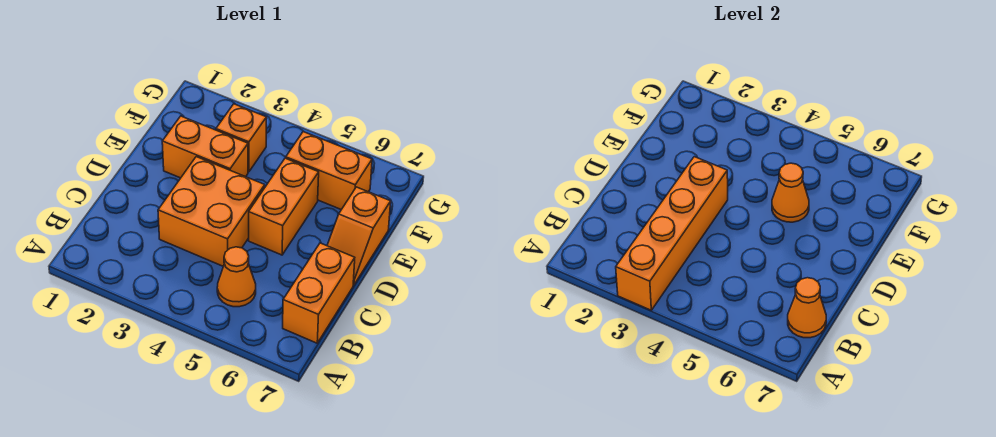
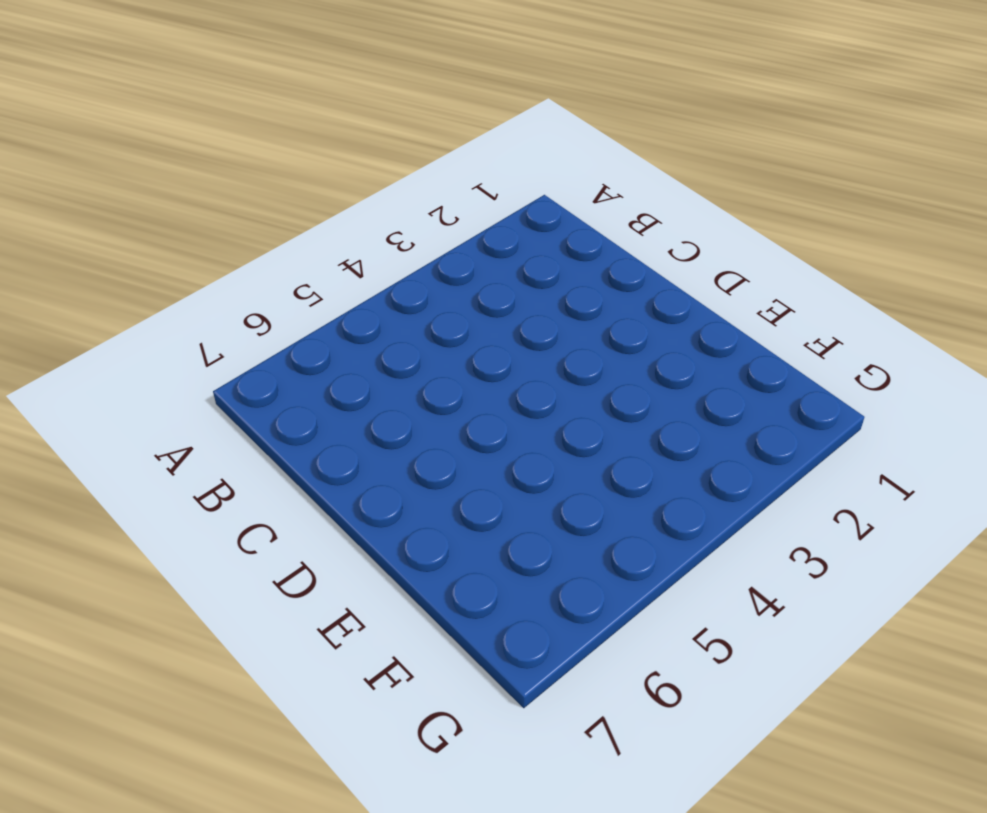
none -> orange cone B5 level 1
none -> orange brick B7:C7 level 1

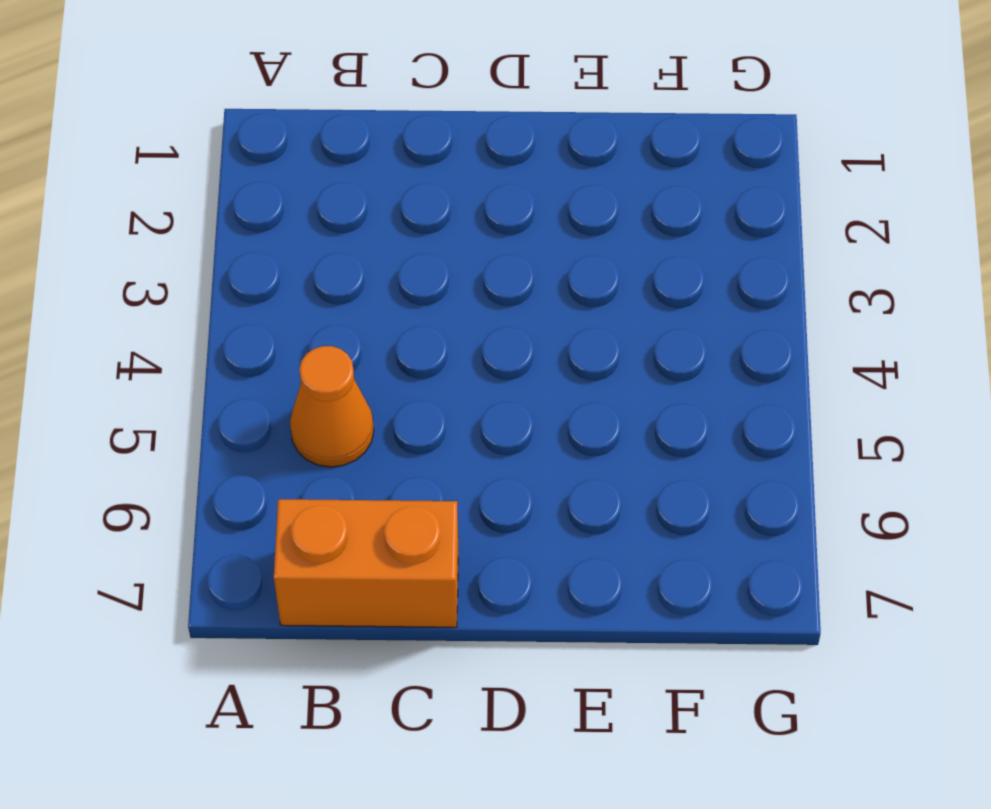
none -> orange brick C3:D4 level 1
none -> orange brick D5:E5 level 1

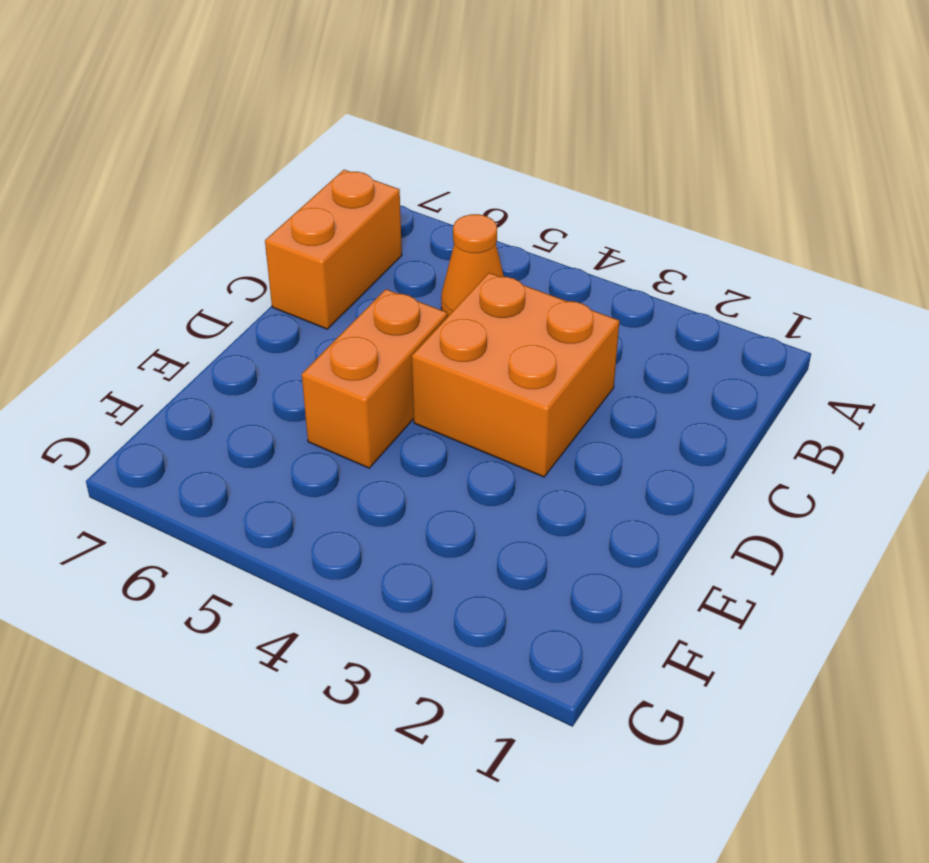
none -> orange slope D7:E7 level 1 top E
none -> orange brick E2:E3 level 1

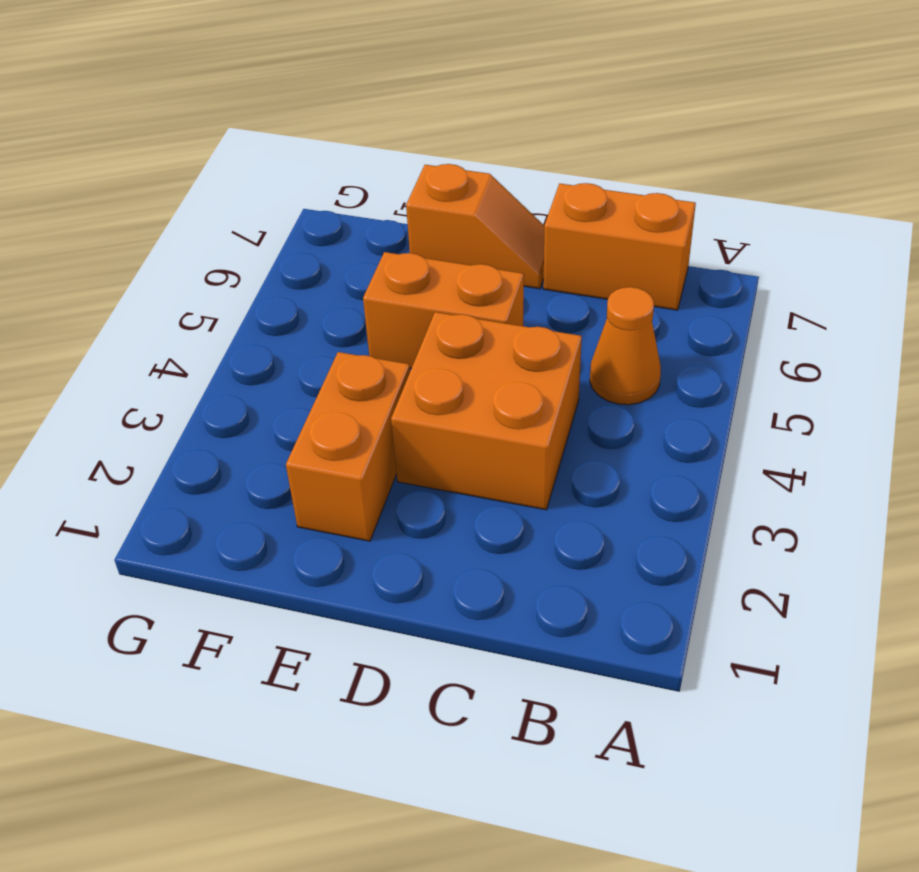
none -> orange brick F3 level 1
none -> orange brick F5:F6 level 1

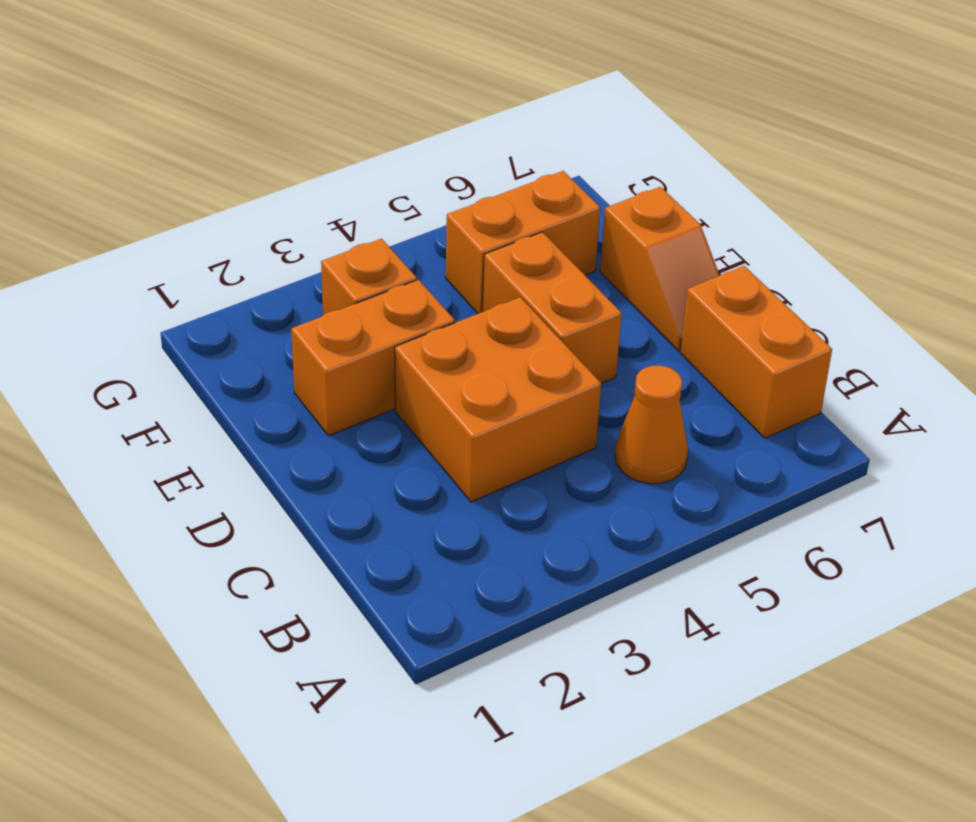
none -> orange brick A3:D3 level 2
none -> orange cone B7 level 2

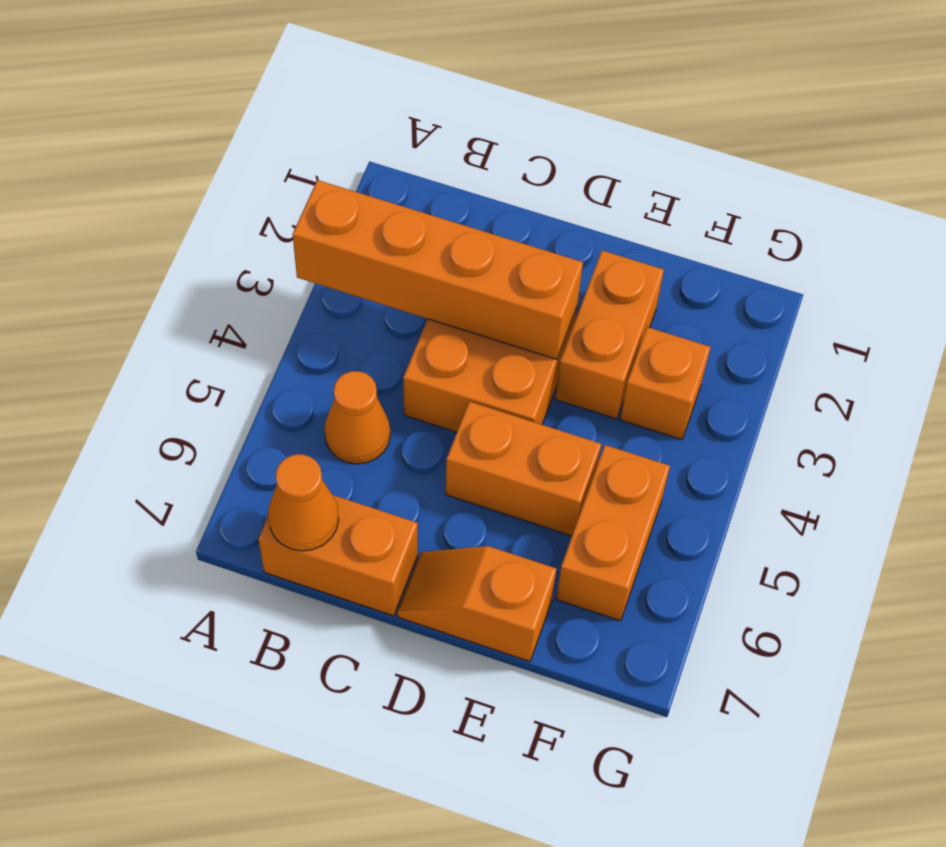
none -> orange cone E5 level 2

